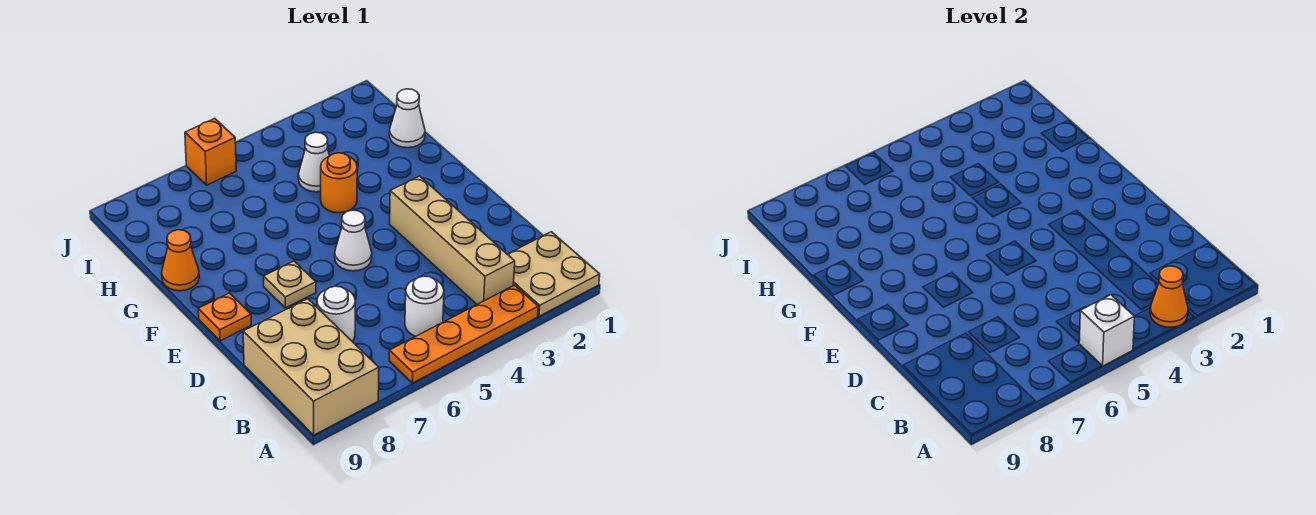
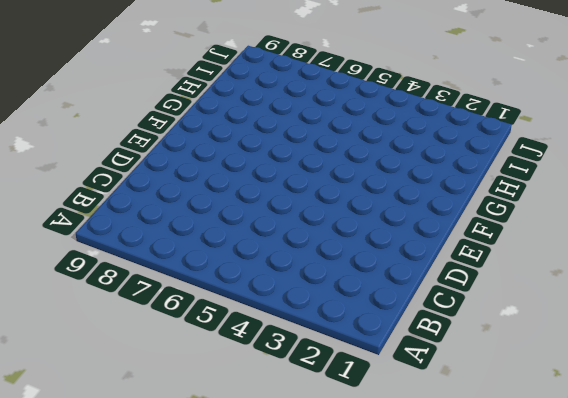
none -> tan plate A1:B2 level 1
none -> orange plate A3:A6 level 1
none -> tan brick A8:C9 level 1

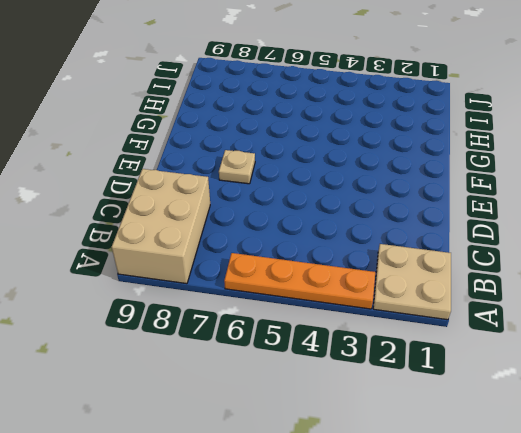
none -> tan brick B3:E3 level 1
none -> white round brick B5 level 1
none -> white round brick C7 level 1

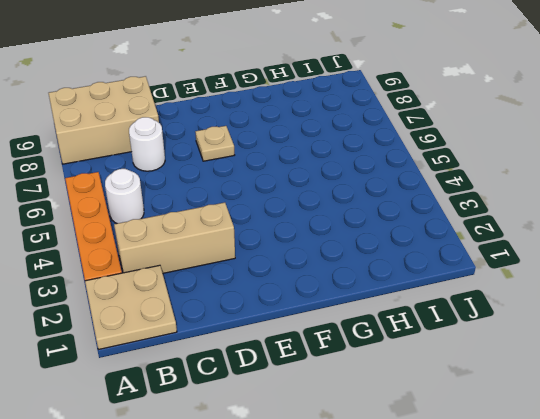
tan brick B3:D3 level 1 -> tan brick B3:E3 level 1
none -> white cone E5 level 1
none -> orange plate E9 level 1
none -> orange round brick G4 level 1

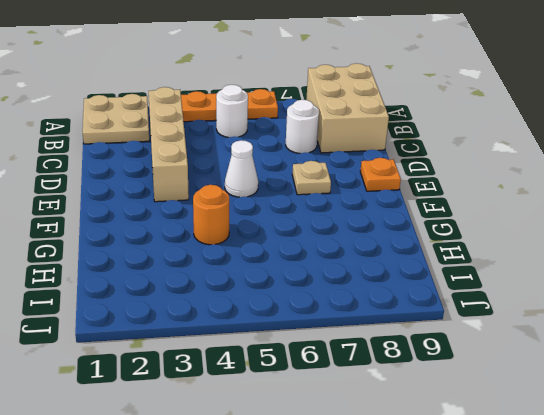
none -> orange cone G9 level 1
none -> white cone H1 level 1
none -> white cone H4 level 1

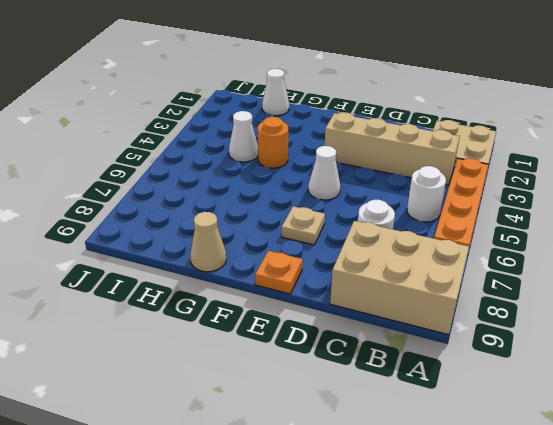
tan cone G9 level 1 -> orange cone G9 level 1
none -> orange brick J6 level 1
none -> orange cone A3 level 2
none -> white brick A5 level 2

